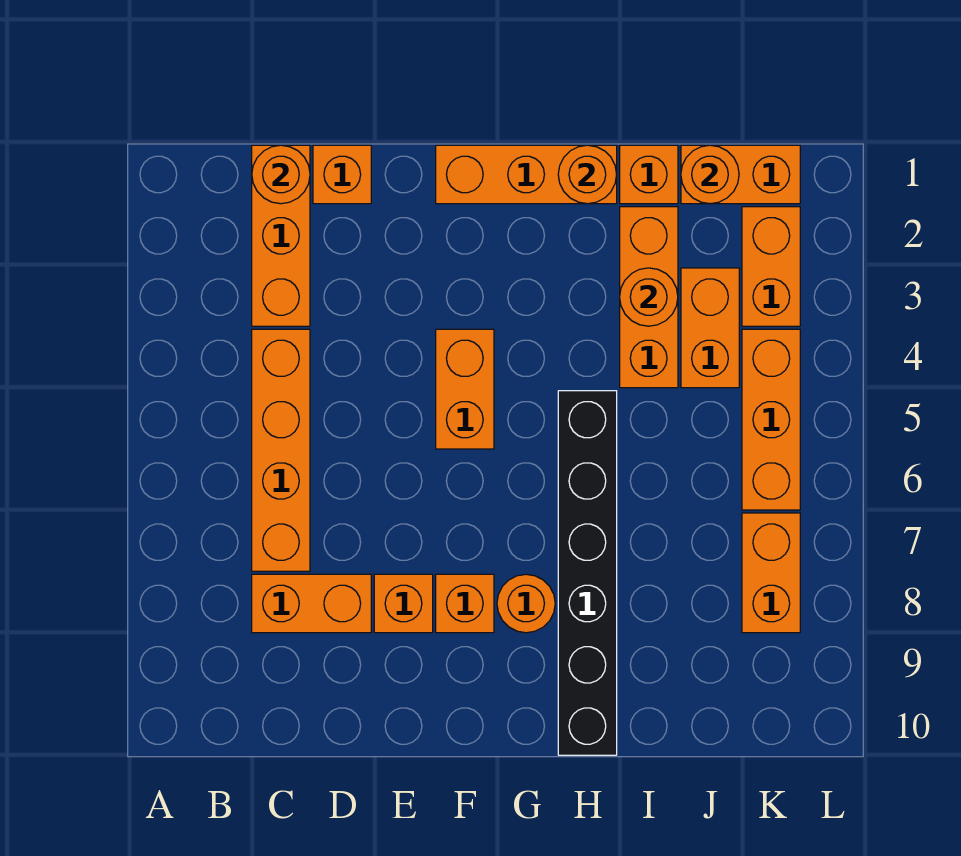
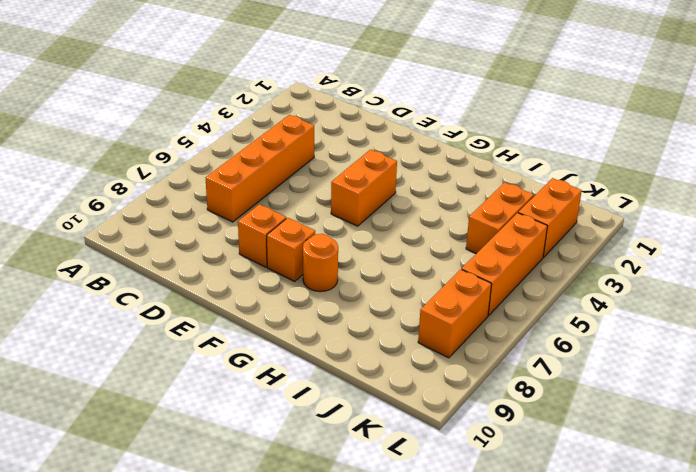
none -> orange brick C1:C3 level 1
none -> orange brick C8:D8 level 1
none -> orange brick D1 level 1

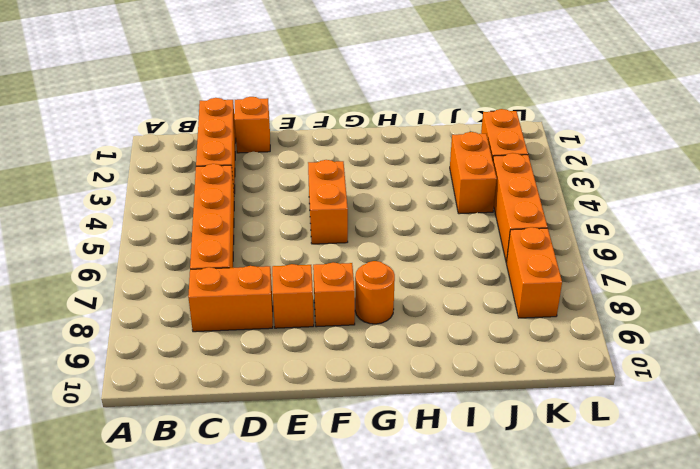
none -> orange brick F1:H1 level 1
none -> black brick H5:H10 level 1
none -> orange brick I1 level 1

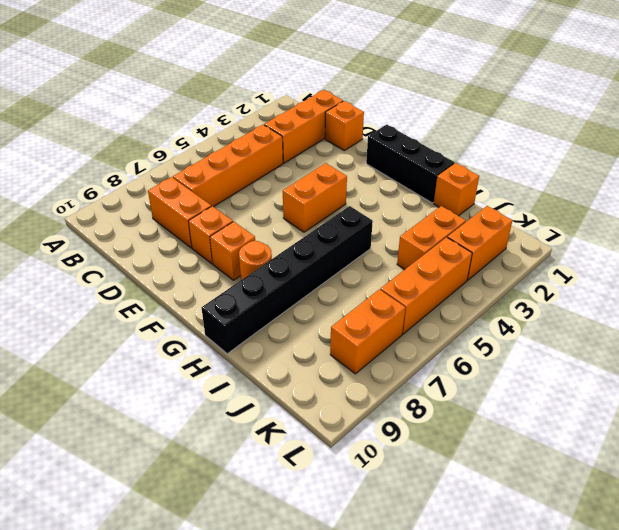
black brick F1:H1 level 1 -> orange brick F1:H1 level 1
none -> orange brick I2:I4 level 1
none -> orange brick J1:K1 level 1
none -> orange round brick C1 level 2

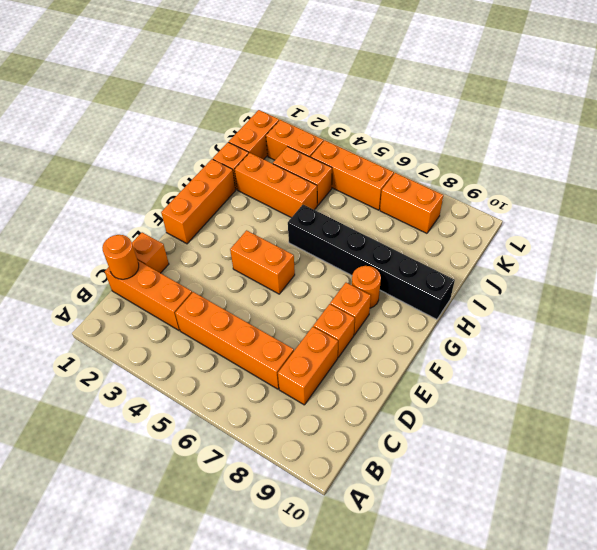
none -> orange round brick H1 level 2
none -> orange round brick I3 level 2
none -> orange round brick J1 level 2

